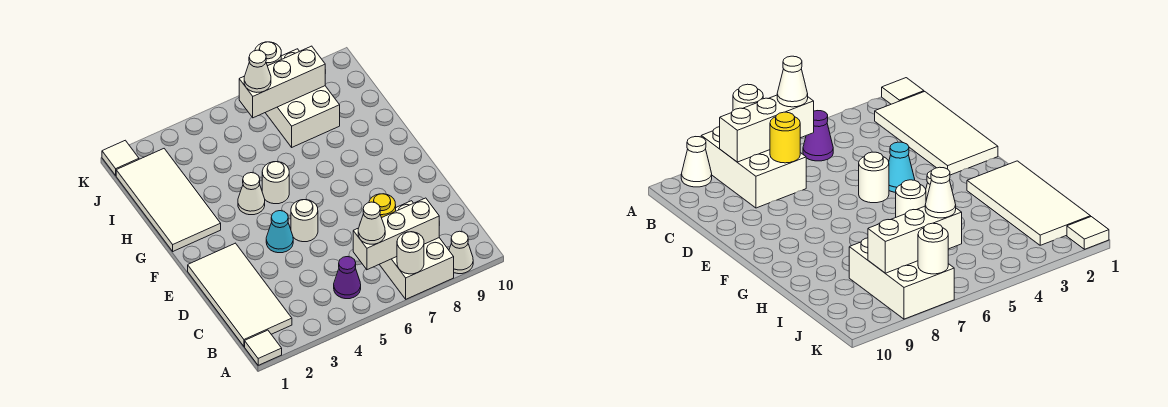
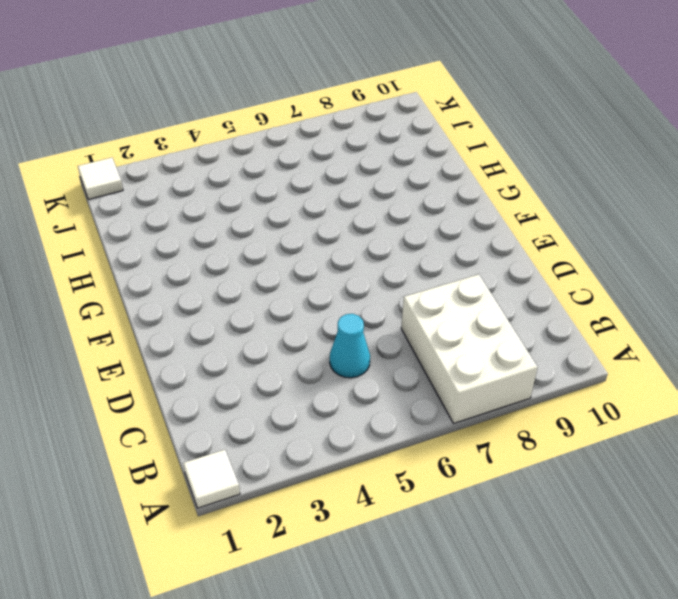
cyan cone C5 level 1 -> cyan cone E4 level 1
none -> white cone A9 level 1
none -> white tile B1:E2 level 1
none -> purple cone B5 level 1

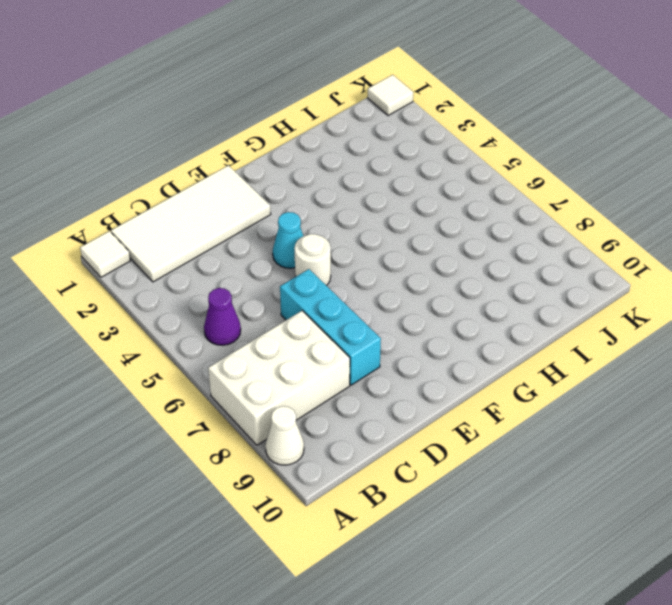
cyan brick D6:D8 level 1 -> none
none -> white tile G1:J2 level 1
none -> white cone G4 level 1
none -> white round brick G5 level 1

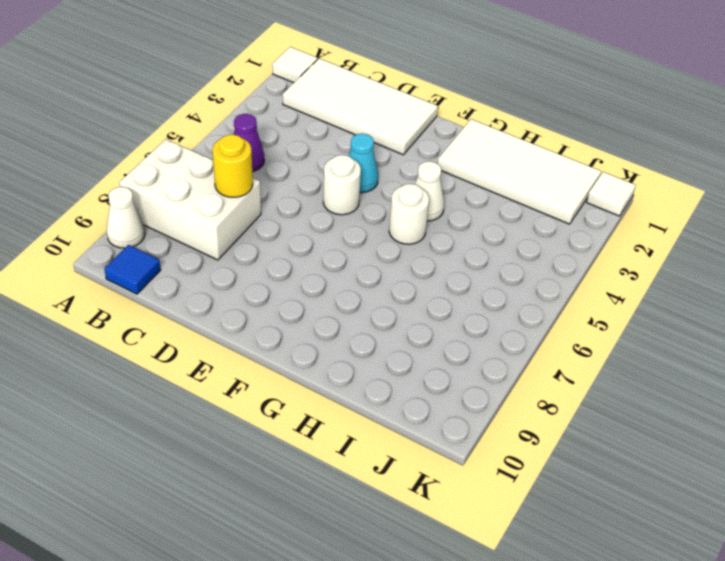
blue tile B10 level 1 -> none
none -> white brick I7:K8 level 1
none -> white round brick A7 level 2
none -> white brick B6:B8 level 2

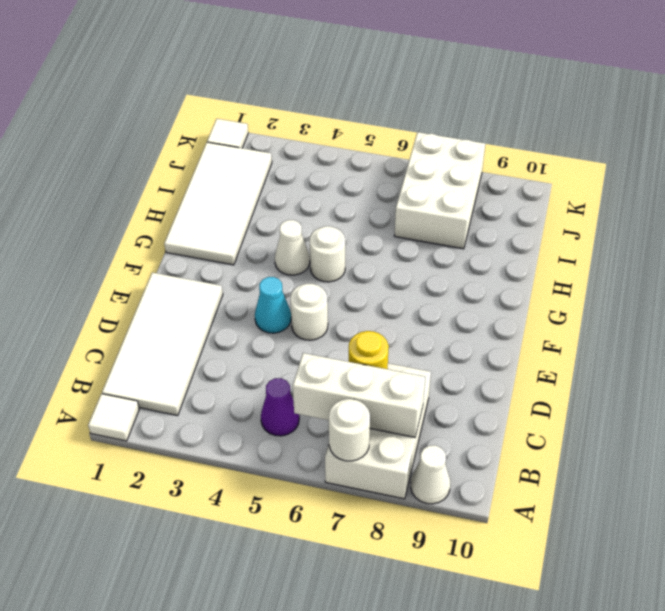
none -> white brick J6:J8 level 2
none -> white round brick K7 level 2
none -> white cone B6 level 3

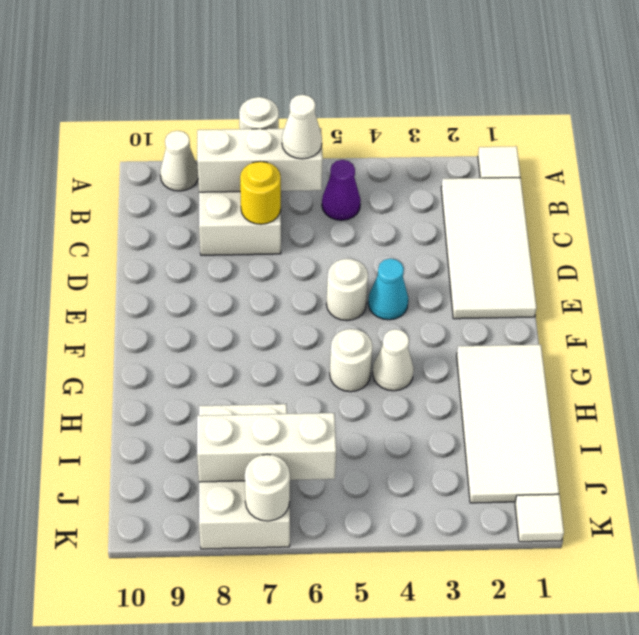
none -> white cone J6 level 3

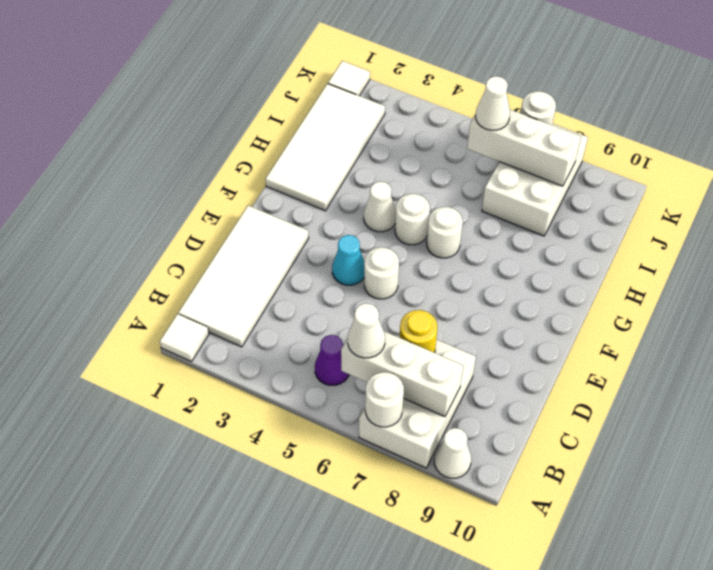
white round brick G6 level 1 -> none

